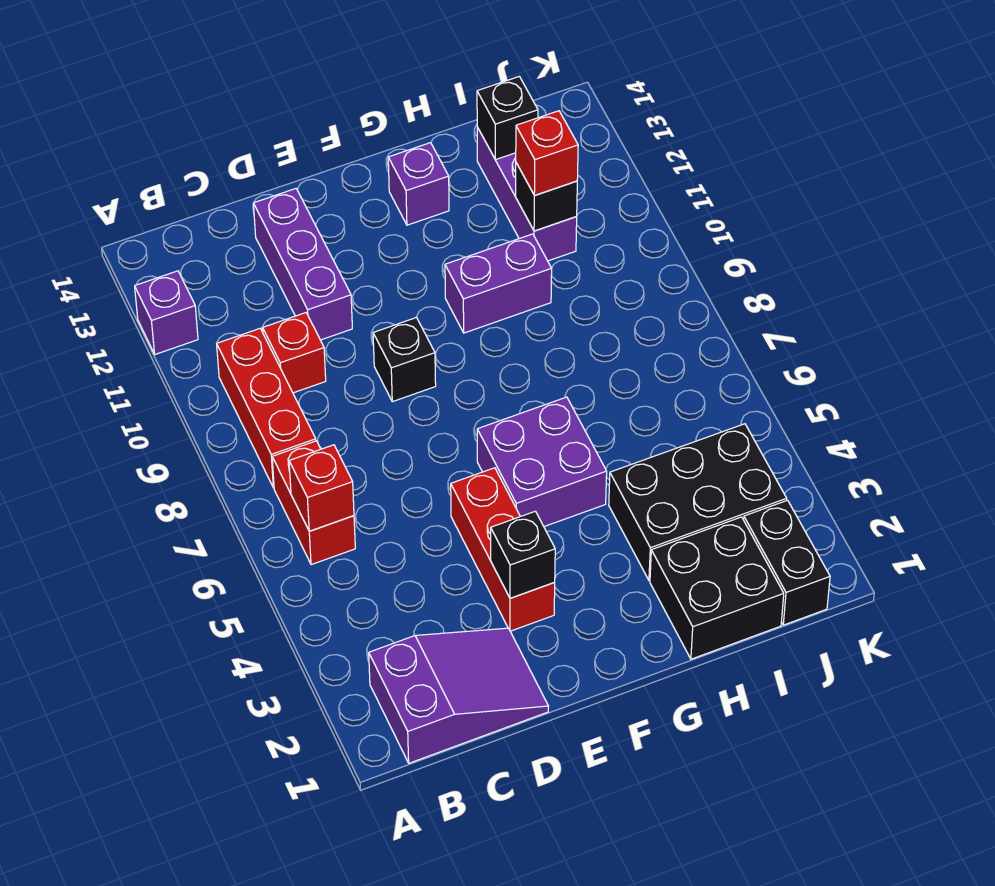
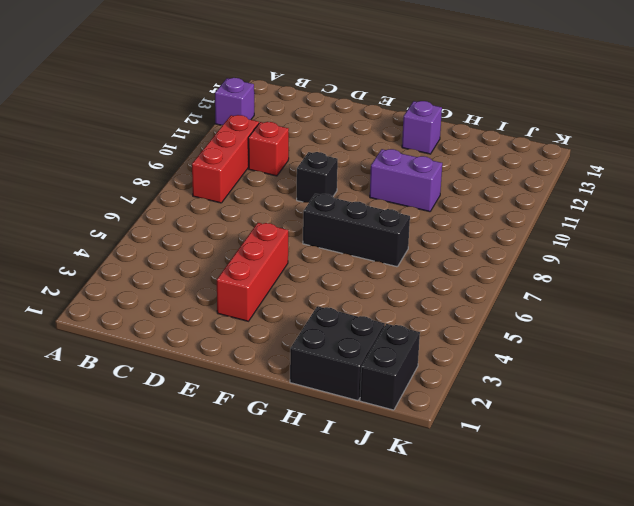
black brick F7:H7 level 1 -> none
none -> purple slope B1:D2 level 1 top B
none -> red brick B6:B7 level 1
none -> purple brick D11:D13 level 1

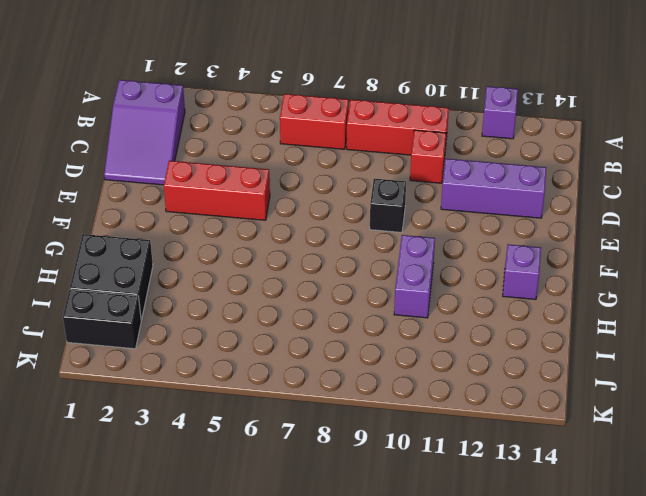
none -> purple brick F5:G6 level 1
none -> black brick H3:J4 level 1
none -> purple brick I11:I13 level 1

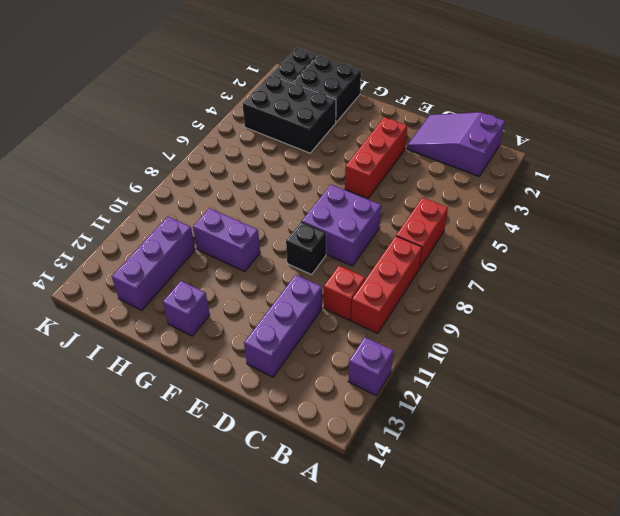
purple brick D7:E8 level 1 -> purple brick F5:G6 level 1
none -> red brick B6 level 2
none -> black brick E3 level 2
none -> black brick I11 level 2

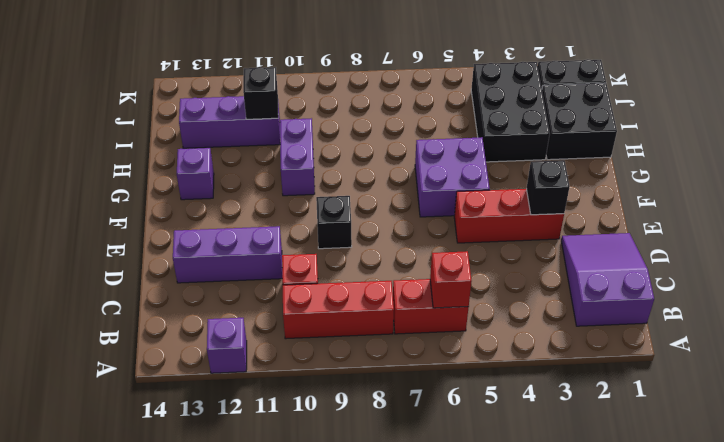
none -> black brick I13 level 2
none -> red brick I11 level 3

